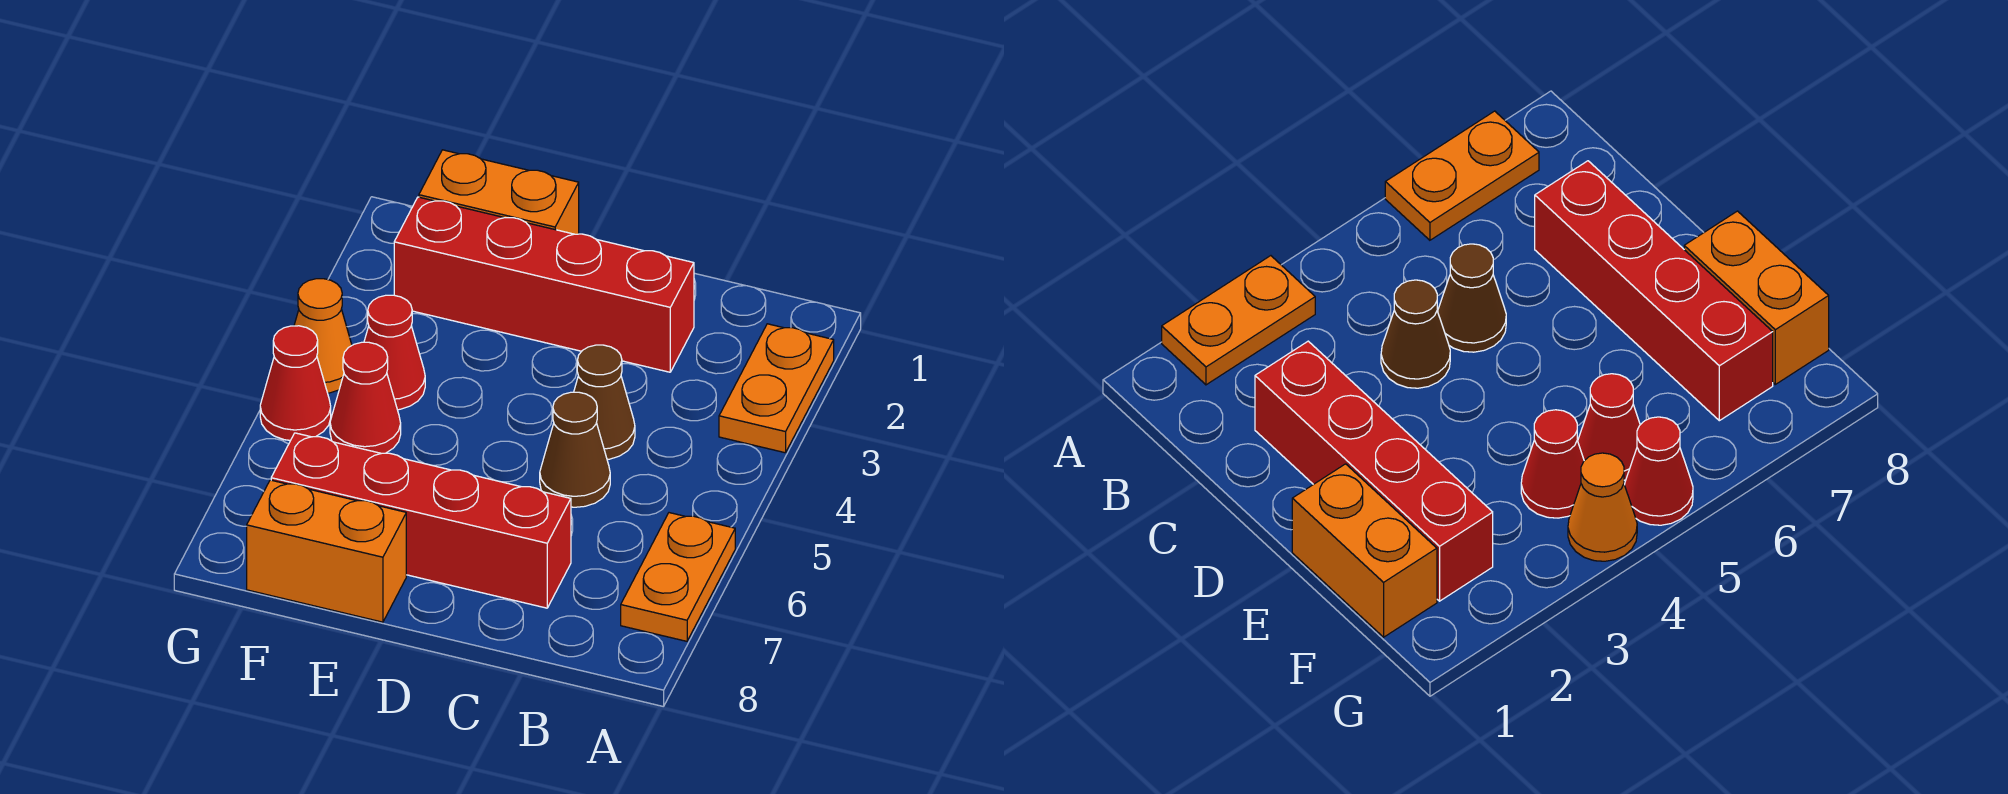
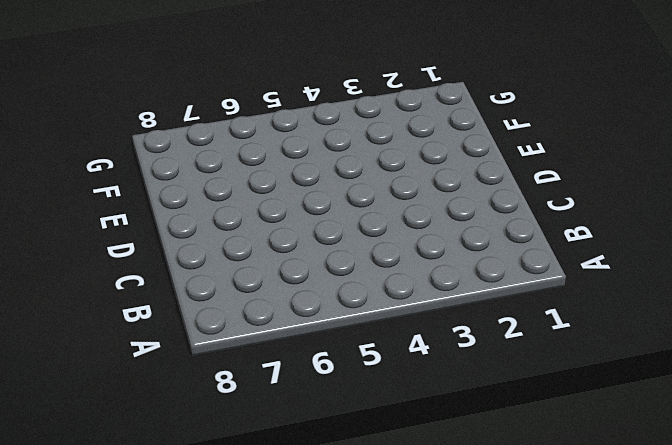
none -> orange plate A2:A3 level 1
none -> orange plate A6:A7 level 1
none -> red brick C2:F2 level 1

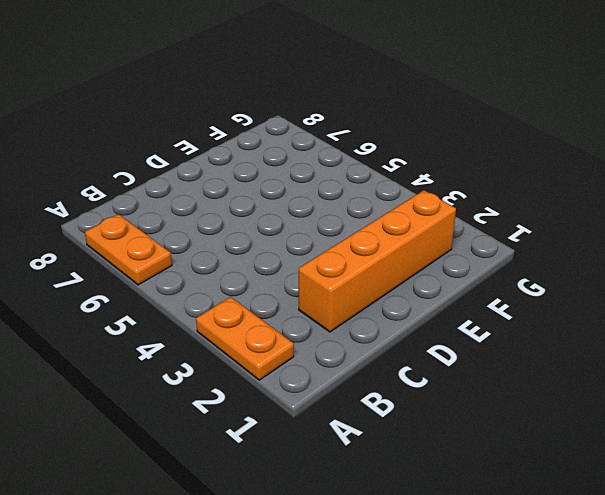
orange brick C2:F2 level 1 -> red brick C2:F2 level 1
none -> brown cone C4 level 1
none -> brown cone C5 level 1
none -> red brick C7:F7 level 1

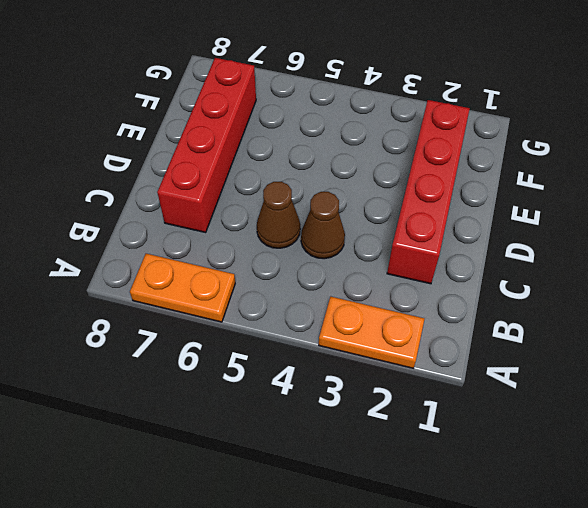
none -> orange brick E1:F1 level 1
none -> orange brick E8:F8 level 1
none -> red cone F4 level 1

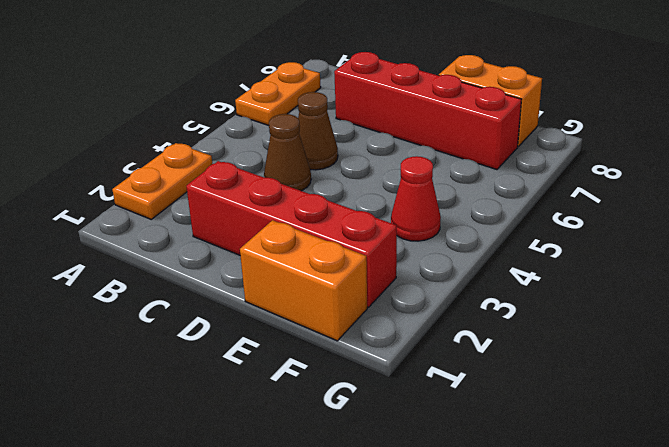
none -> red cone F5 level 1
none -> orange cone G4 level 1
none -> red cone G5 level 1

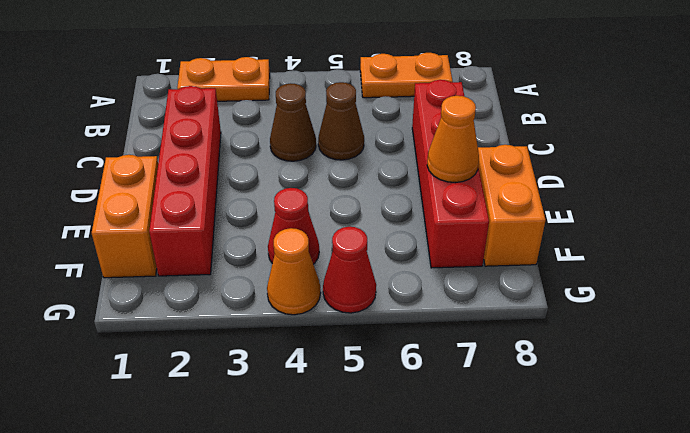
orange cone E7 level 2 -> none
none -> red cone F5 level 1

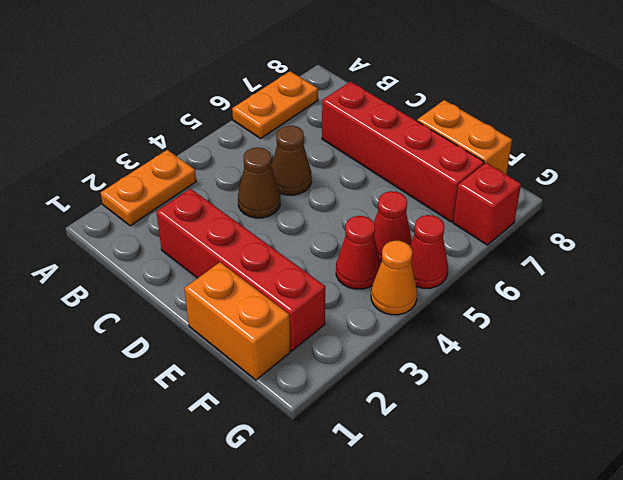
red brick G7 level 1 -> none

